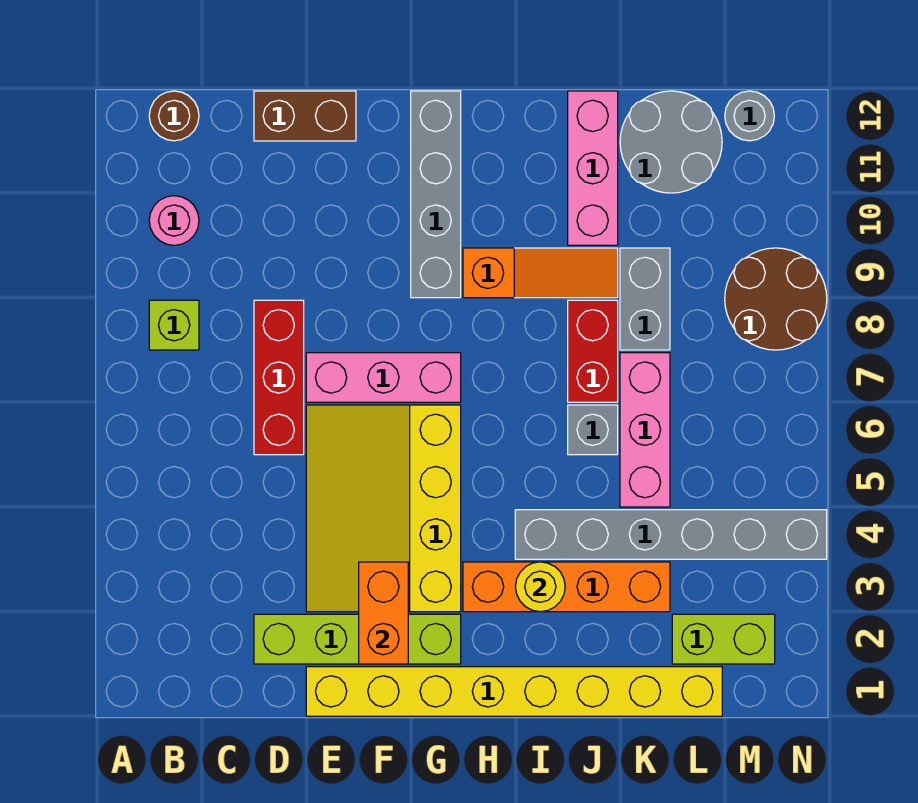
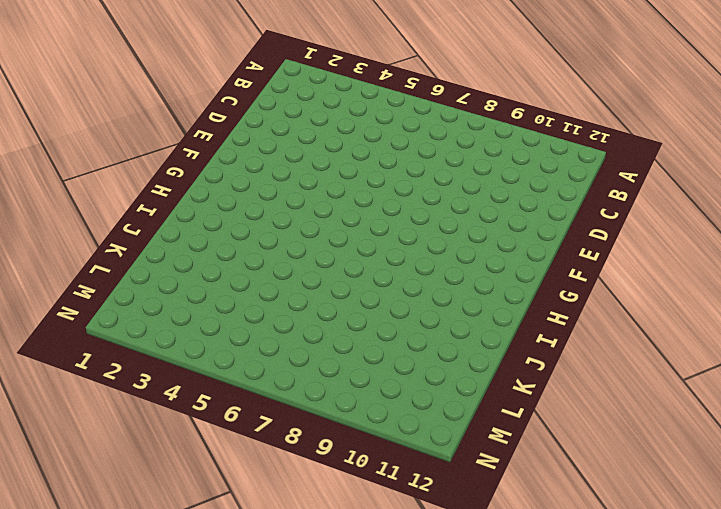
none -> lime brick B8 level 1
none -> pink round brick B10 level 1
none -> brown round brick B12 level 1

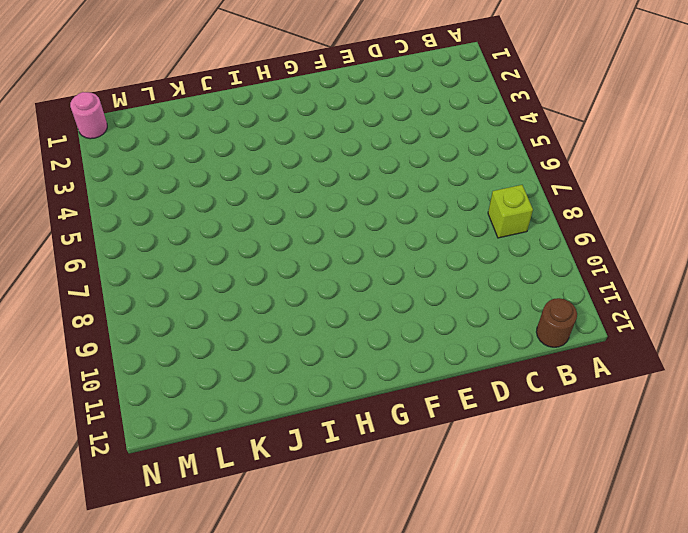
pink round brick N1 level 1 -> pink round brick B10 level 1
none -> lime brick D2:G2 level 1
none -> red brick D6:D8 level 1
none -> brown brick D12:E12 level 1

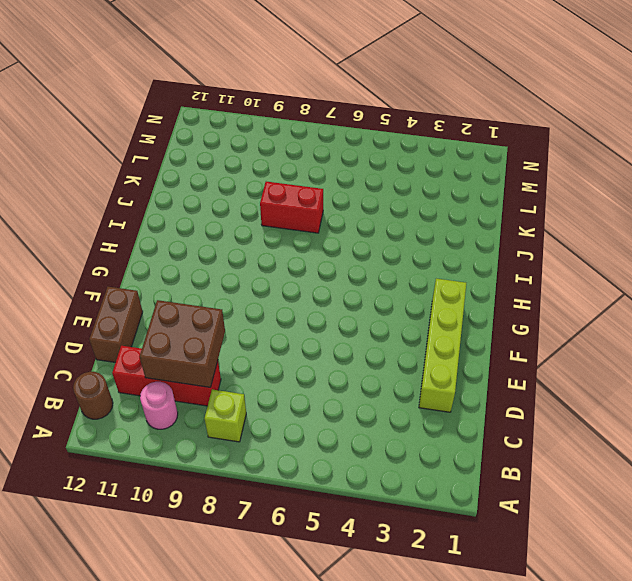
red brick C9:C11 level 1 -> red brick D6:D8 level 1
brown brick C9:D10 level 2 -> none
none -> yellow brick E1:L1 level 1
none -> yellow slope E3:G6 level 1 top G
none -> pink brick E7:G7 level 1

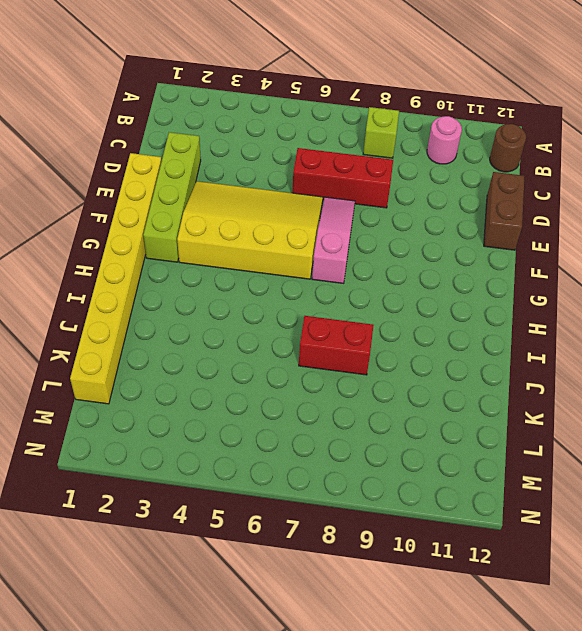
pink slope E7:G7 level 1 top G -> pink brick E7:G7 level 1
none -> grey brick G9:G12 level 1
none -> orange brick H3:K3 level 1
none -> orange slope H9:J9 level 1 top H

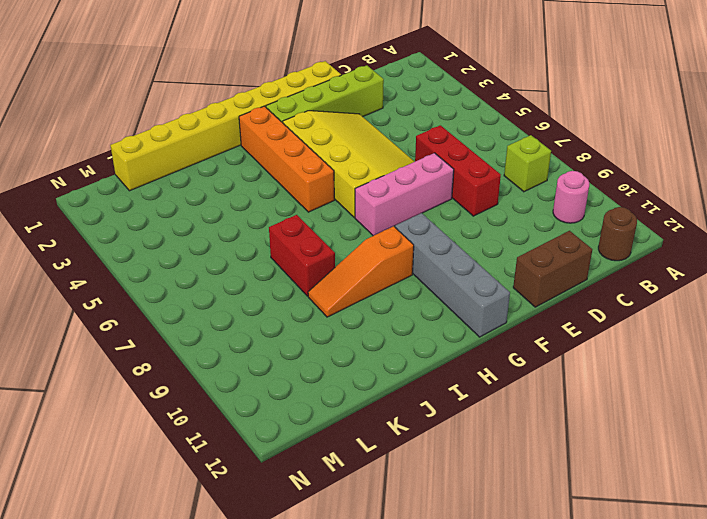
orange brick H2:H5 level 1 -> orange brick H3:K3 level 1
none -> grey brick I4:N4 level 1
none -> grey brick J6 level 1
none -> pink brick J10:J12 level 1

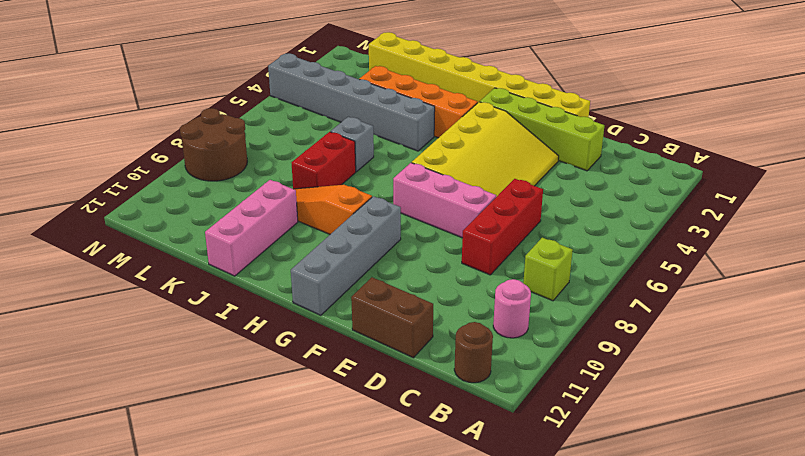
none -> pink brick K5:K7 level 1
none -> grey brick K8:K9 level 1
none -> grey round brick K11:L12 level 1

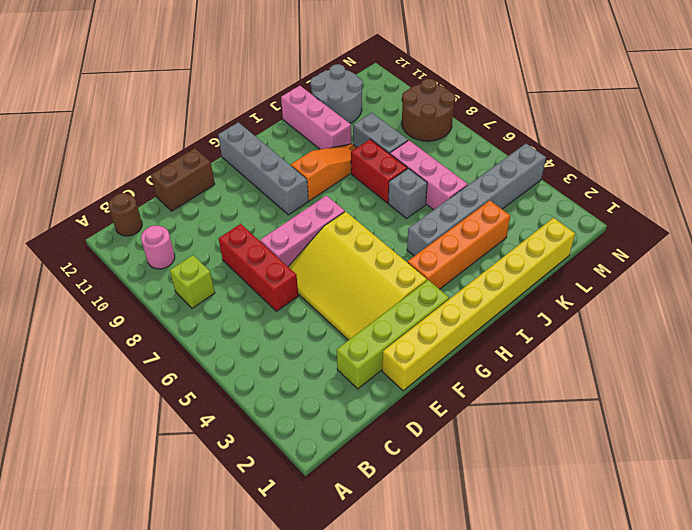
none -> lime brick L2:M2 level 1
none -> grey round brick M12 level 1
none -> orange brick F2:F3 level 2

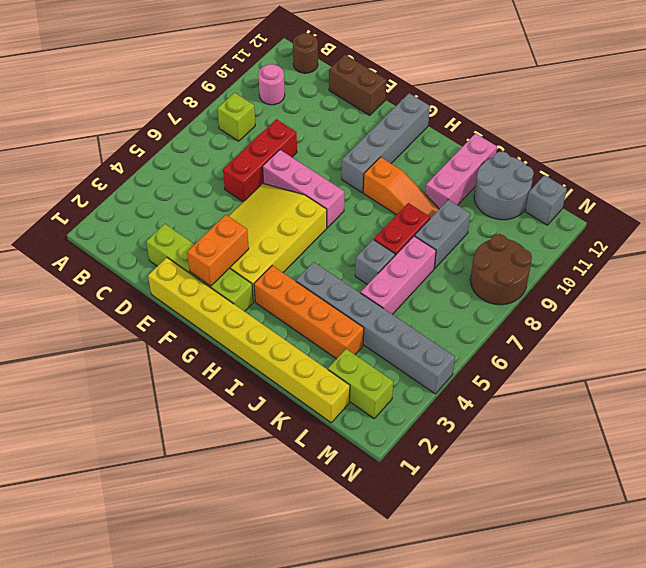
grey brick M12 level 1 -> grey round brick M12 level 1
none -> yellow round brick I3 level 2

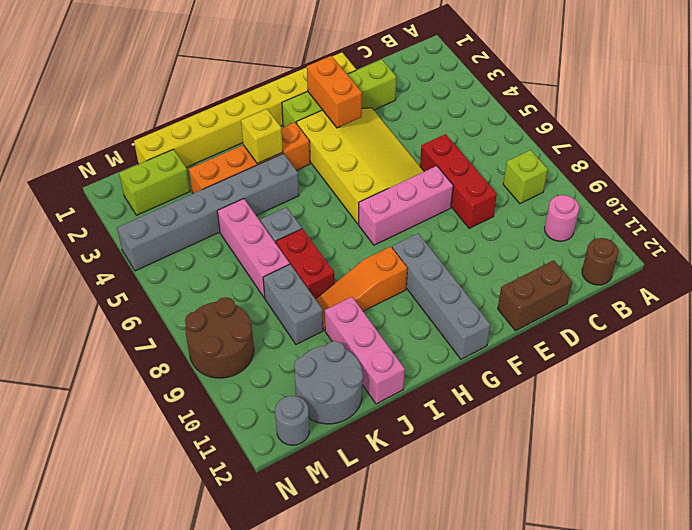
yellow brick I3 level 2 -> yellow round brick I3 level 2

